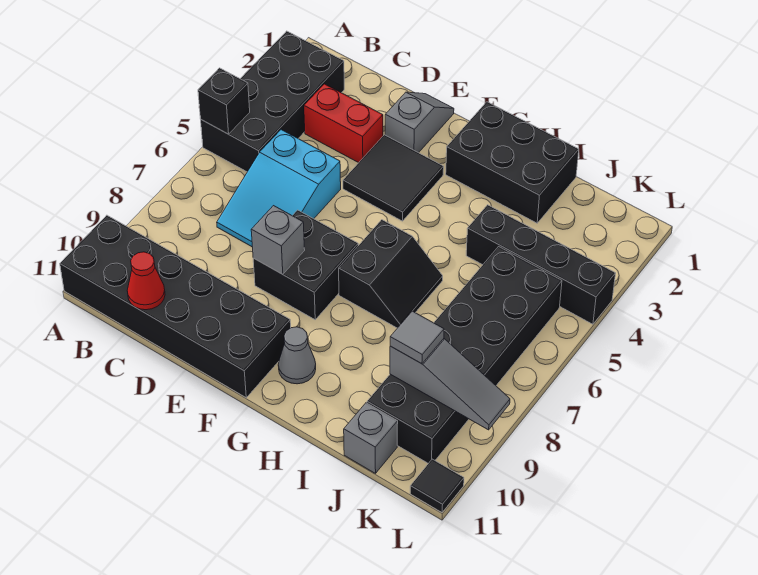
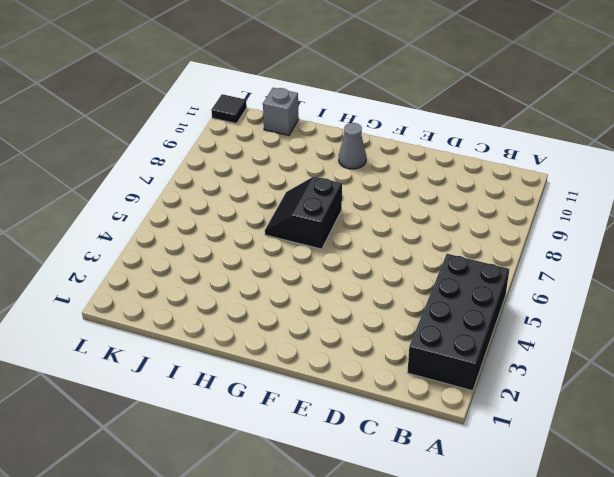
none -> black brick A10:F11 level 1
none -> red brick C3:D3 level 1
none -> cyan slope C5:D7 level 1 top 5

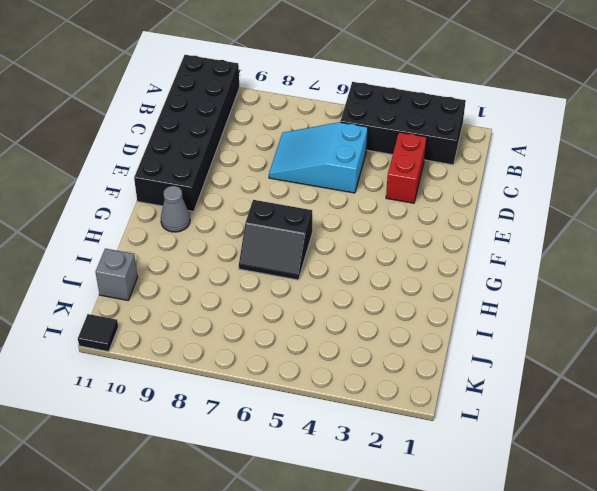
none -> grey slope E1:E2 level 1 top 2
none -> black tile E3:F4 level 1
none -> black brick E7:F8 level 1

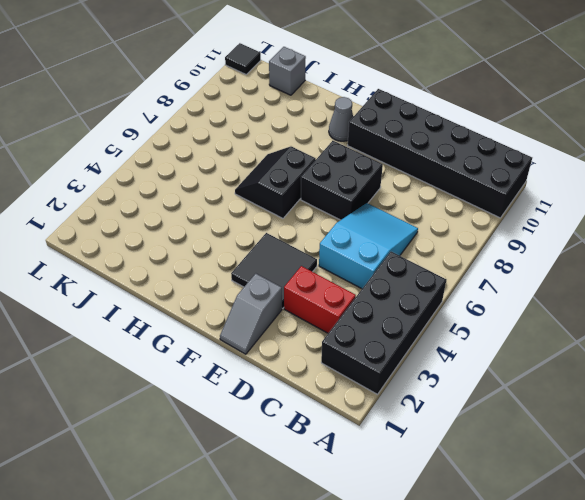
none -> black brick G1:I2 level 1
none -> black brick I4:L4 level 1
none -> black brick J5:K10 level 1

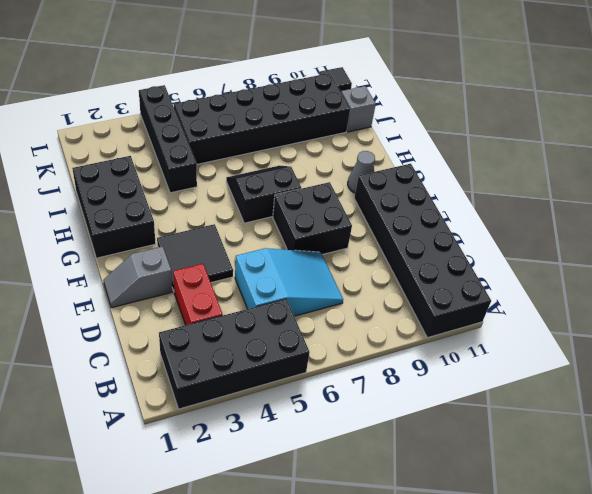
none -> black brick A5 level 2
none -> red cone C11 level 2
none -> grey brick E8 level 2

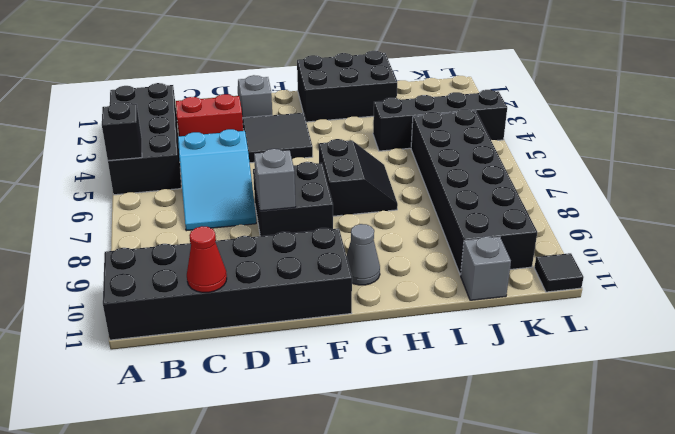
none -> grey slope J9:L9 level 2 top J
none -> grey tile J9 level 3

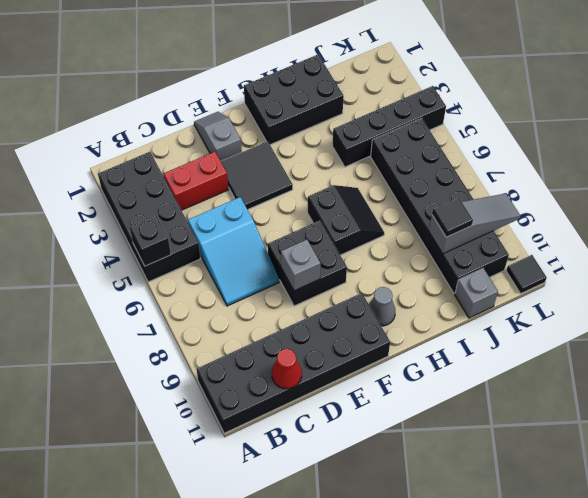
black tile J9 level 3 -> grey tile J9 level 3

